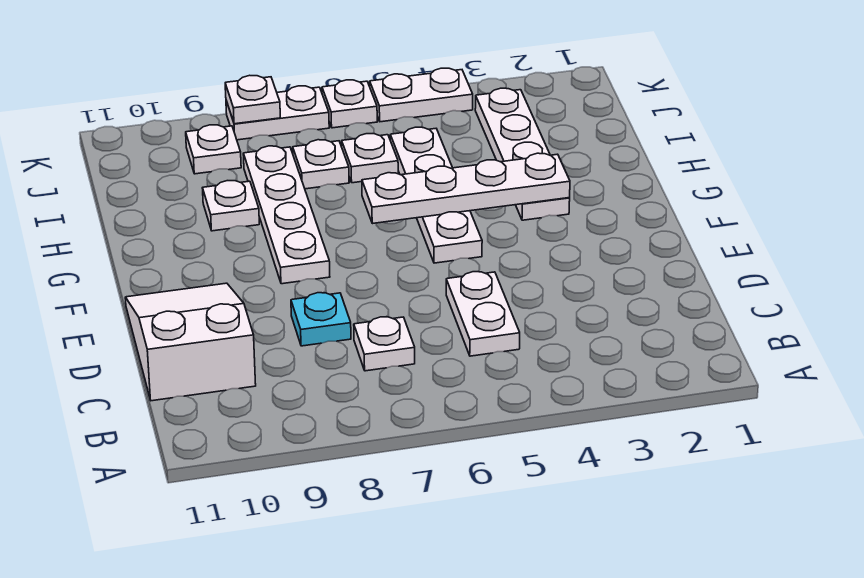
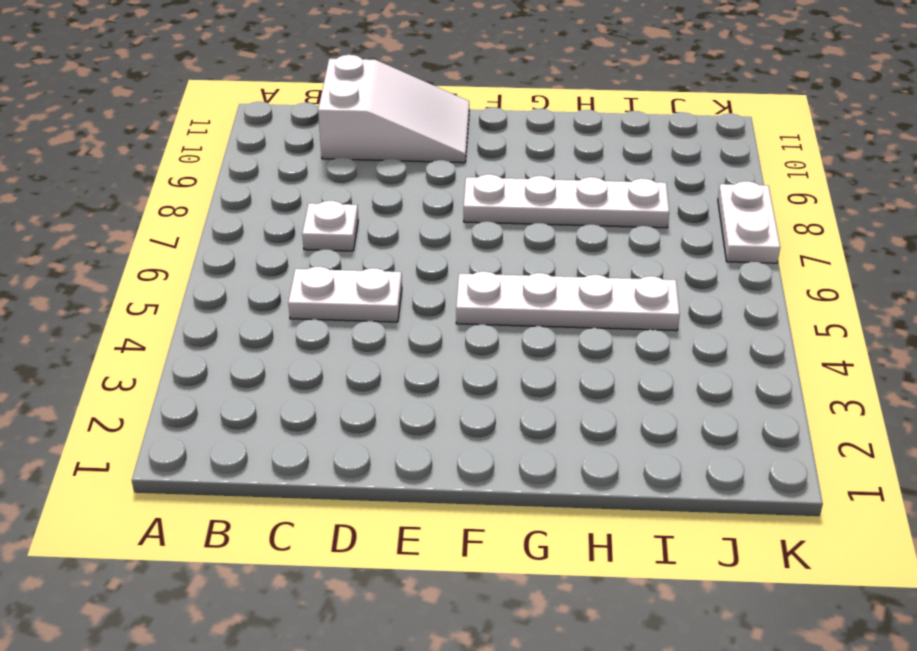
none -> cyan plate D8 level 1
none -> white plate G3:J3 level 1
none -> white plate H9 level 1

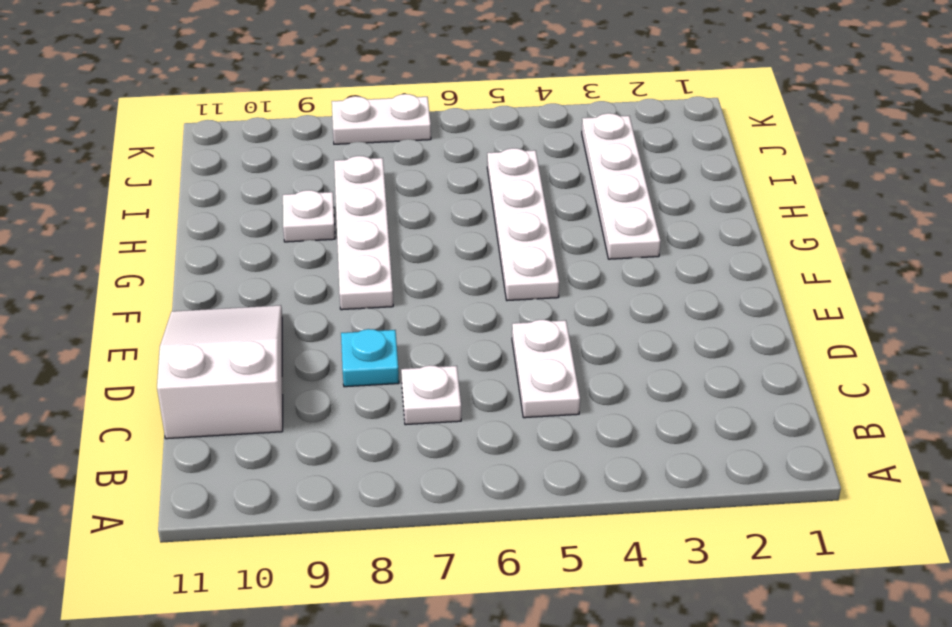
none -> white plate I6 level 1
none -> white plate I7 level 1
none -> white plate J9 level 1

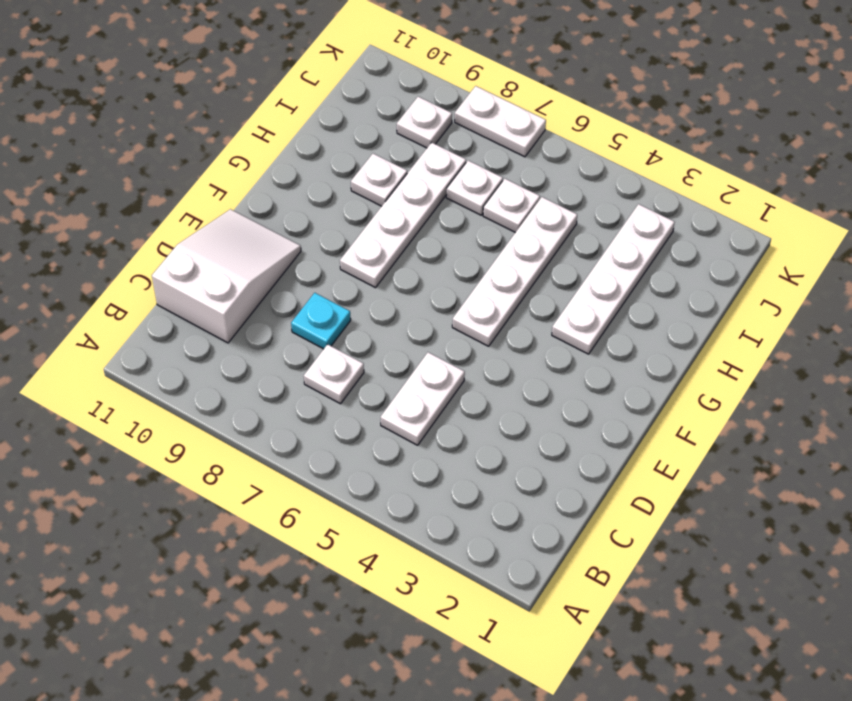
none -> white plate K4:K5 level 1
none -> white plate K6 level 1
none -> white plate G3:G6 level 2

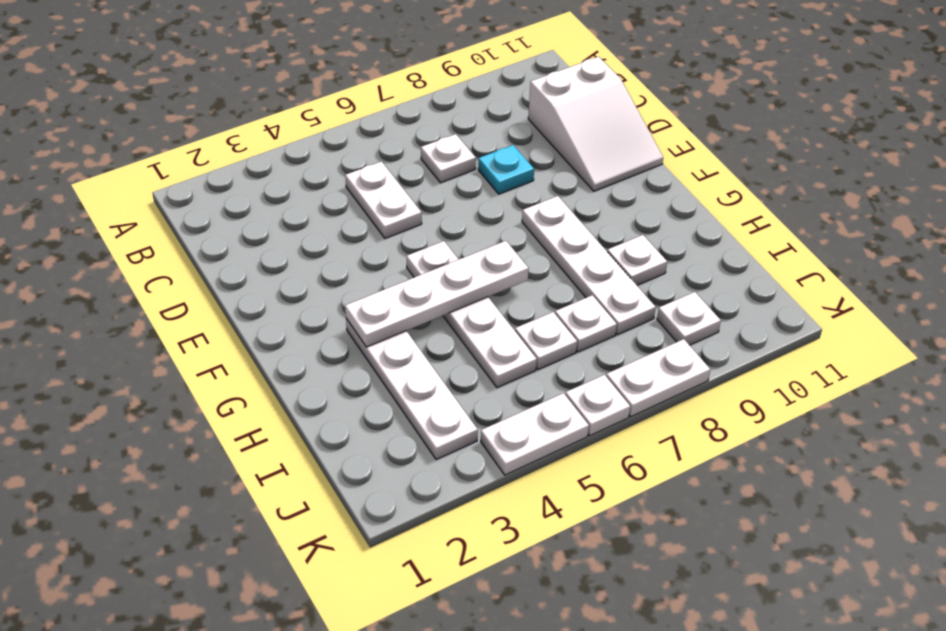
none -> white plate K8 level 2

